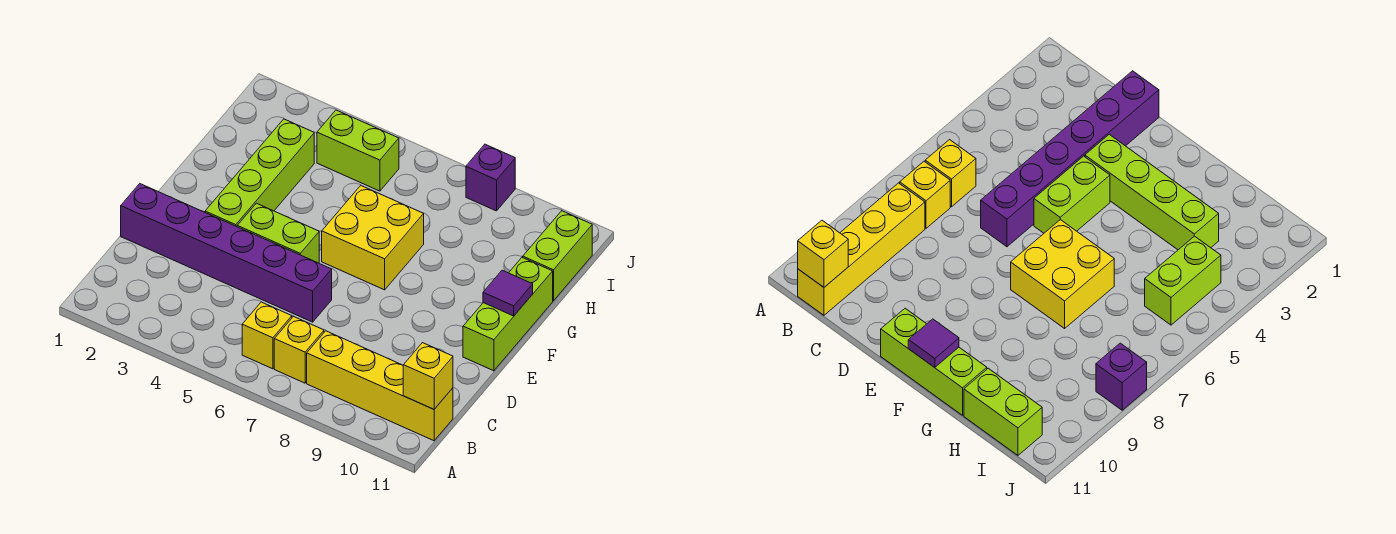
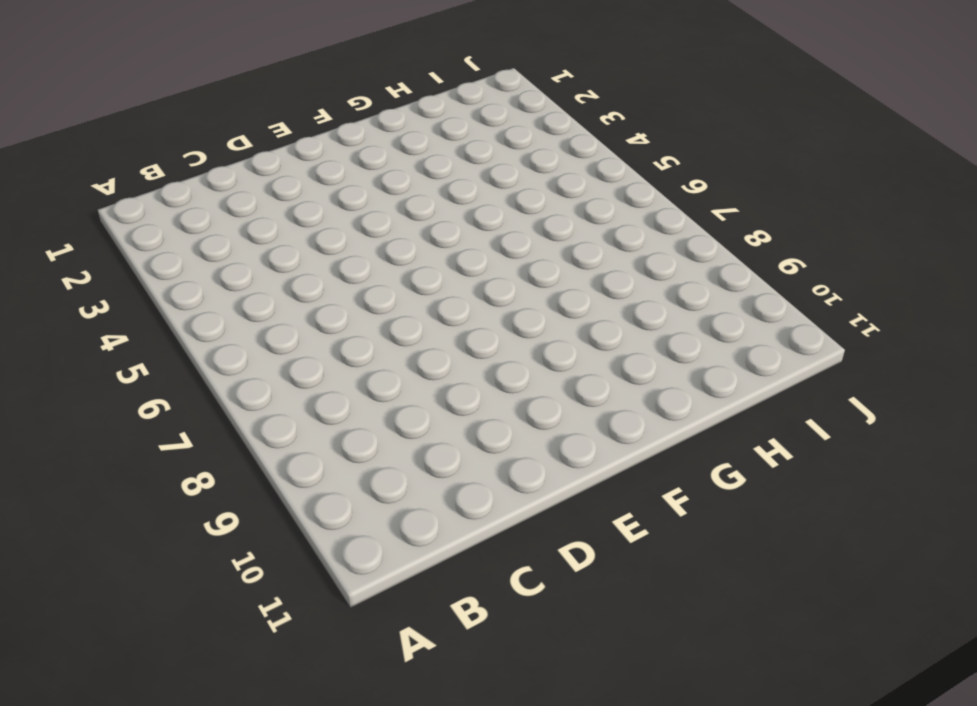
none -> yellow brick B6 level 1
none -> yellow brick B7 level 1
none -> yellow brick B8:B11 level 1

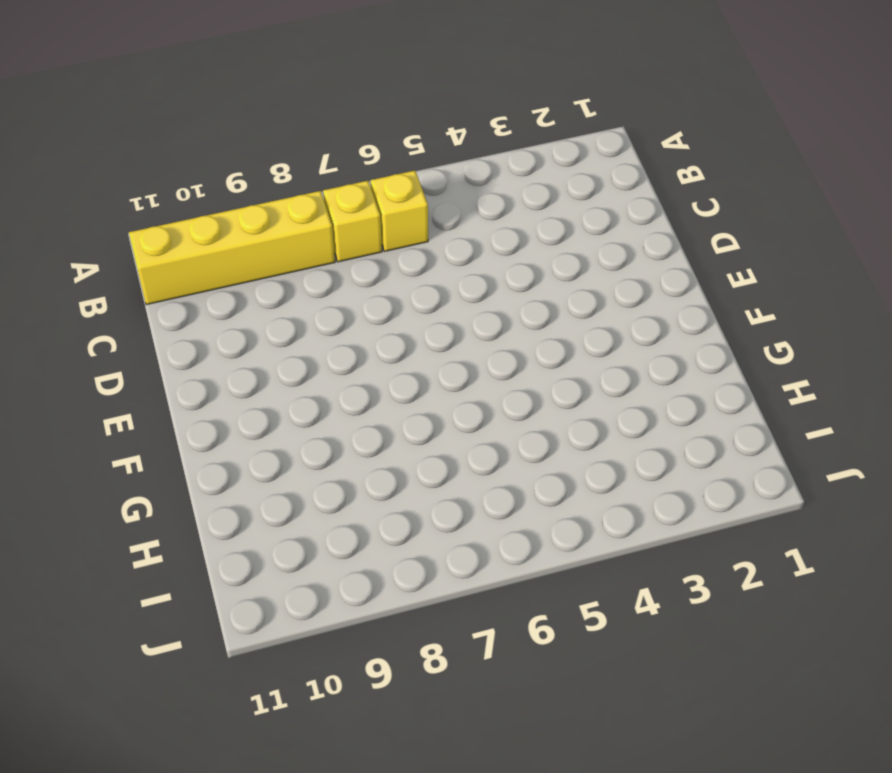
none -> purple brick D1:D6 level 1
none -> lime brick E3:H3 level 1
none -> lime brick E4:E5 level 1

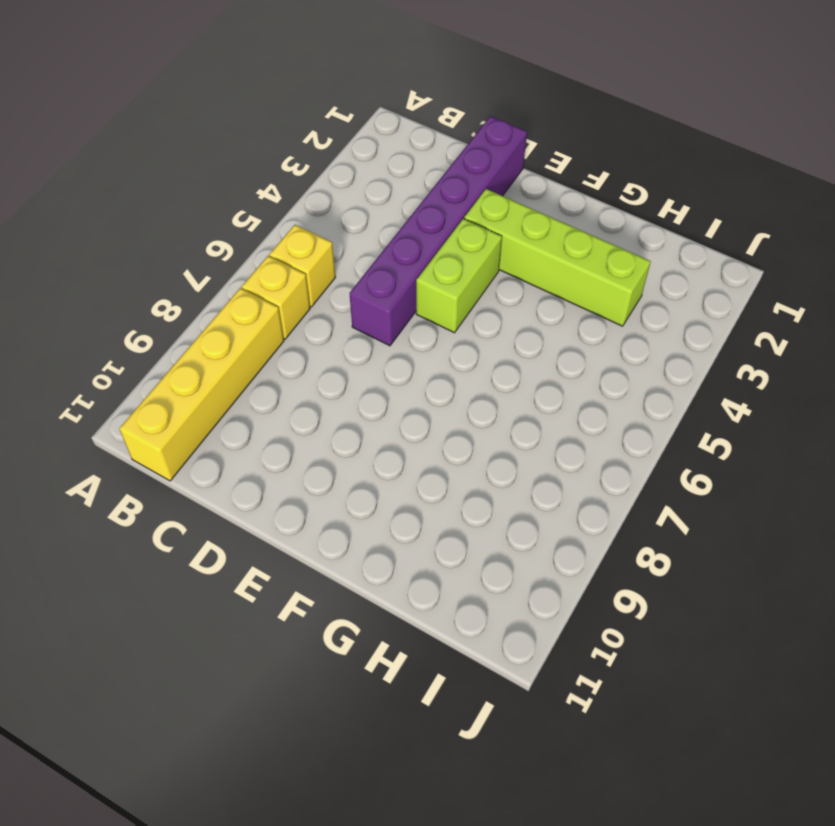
none -> lime brick E11:G11 level 1
none -> yellow brick F6:G7 level 1
none -> lime brick H11:I11 level 1

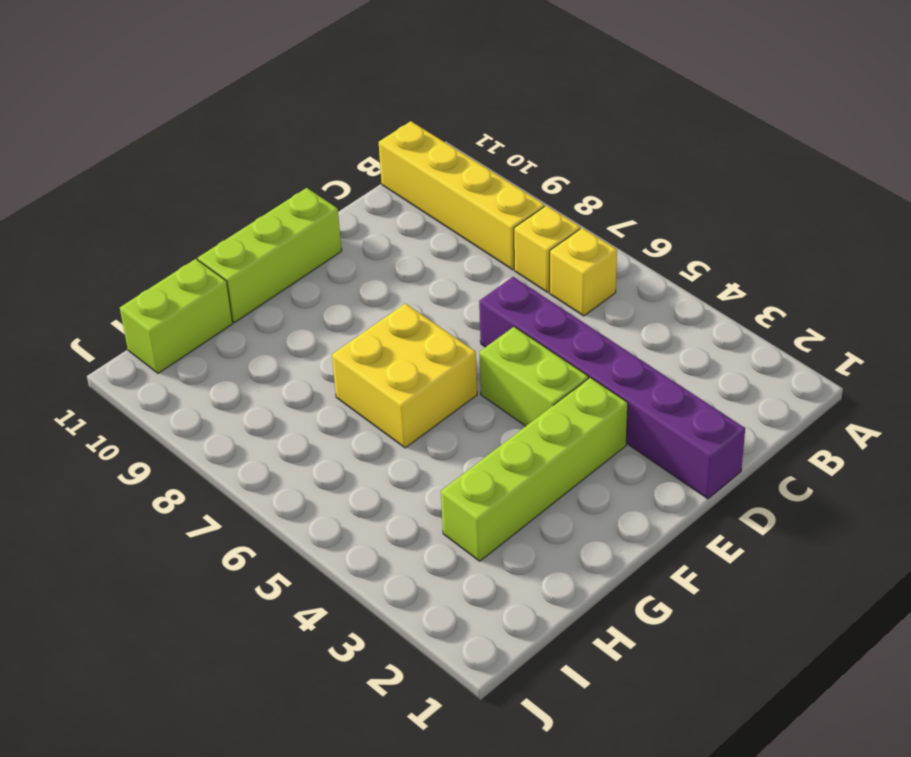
none -> lime brick I4:I5 level 1
none -> purple brick J8 level 1
none -> yellow brick B11 level 2

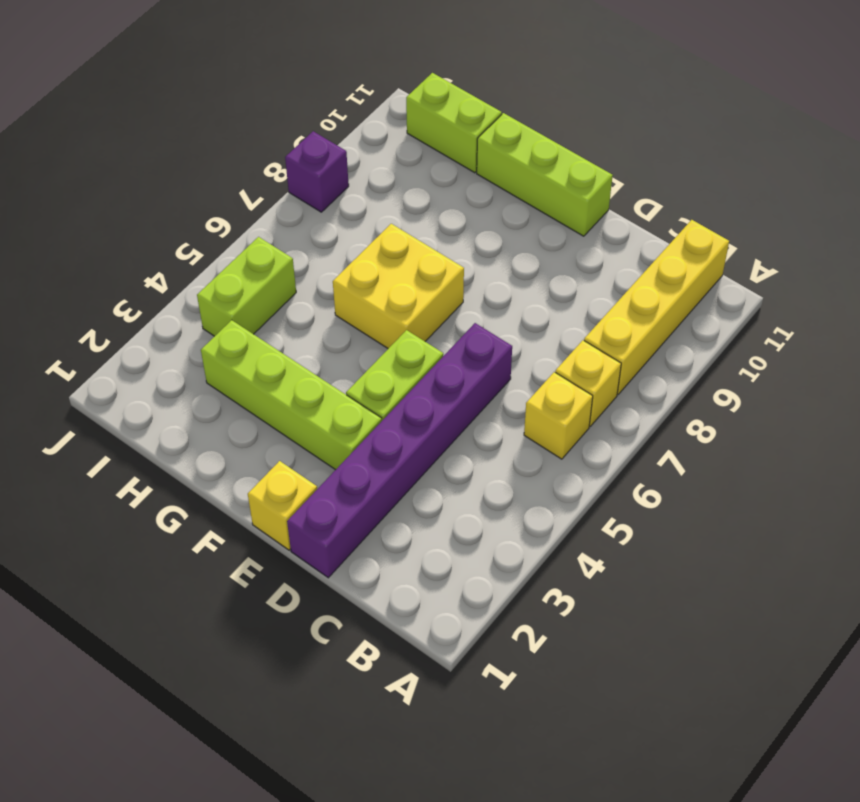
yellow brick E1 level 1 -> yellow brick B11 level 2
none -> purple tile F11 level 2

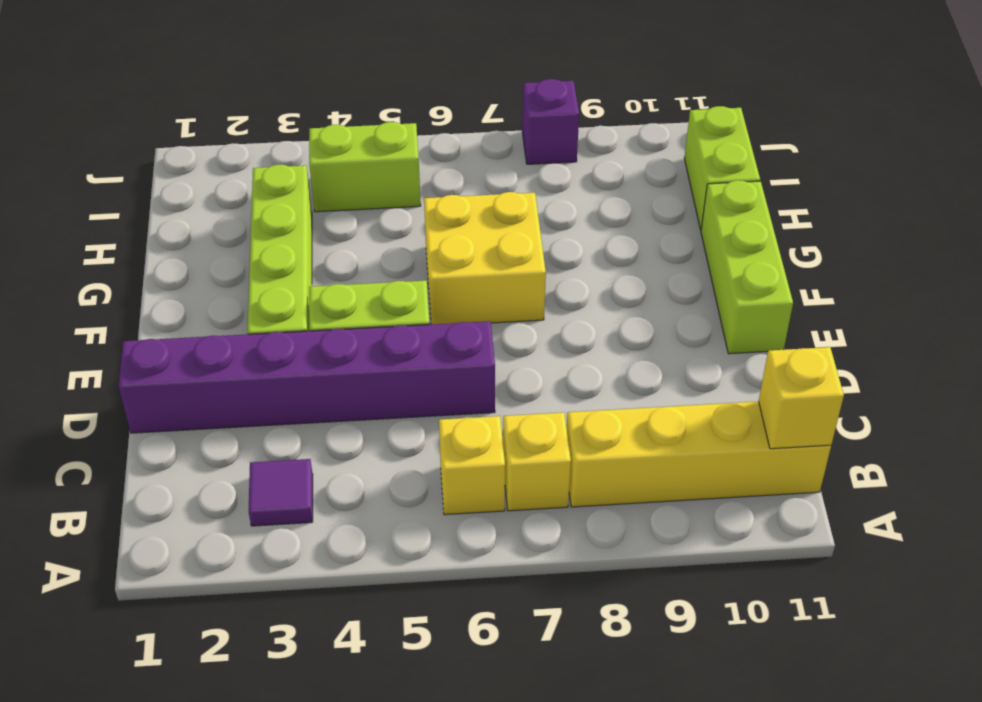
purple tile B3 level 1 -> purple tile F11 level 2

